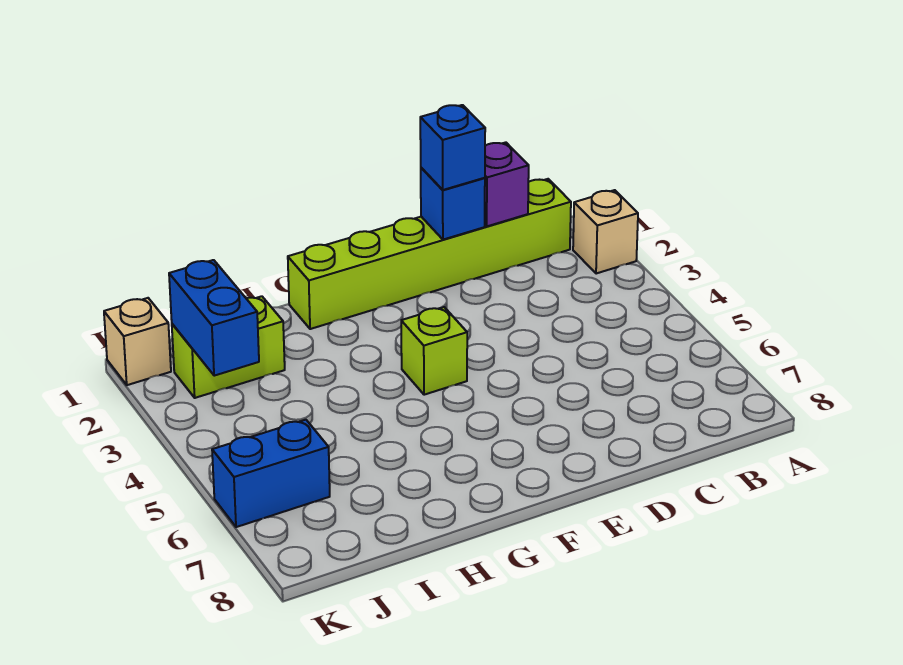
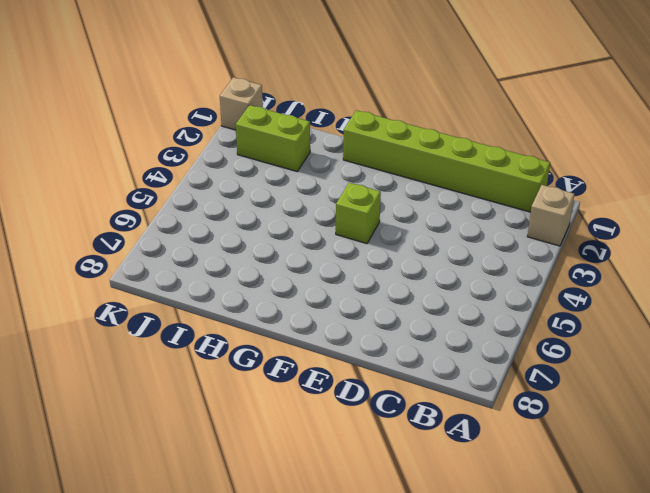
none -> blue brick J6:K6 level 1
none -> purple brick C1 level 2

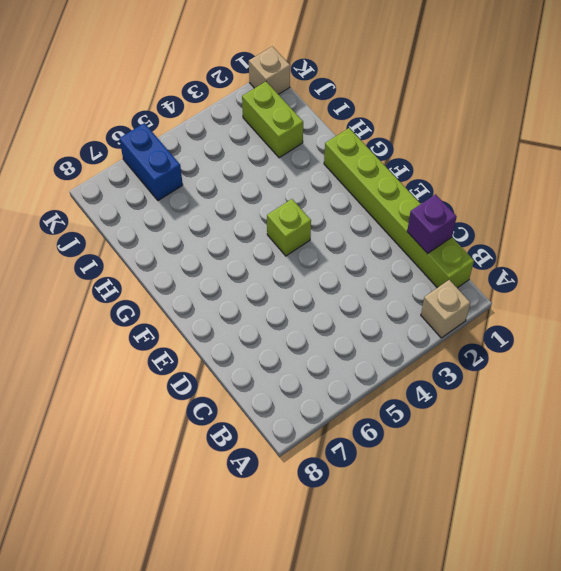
none -> blue brick D1 level 2
none -> blue brick J2:J3 level 2

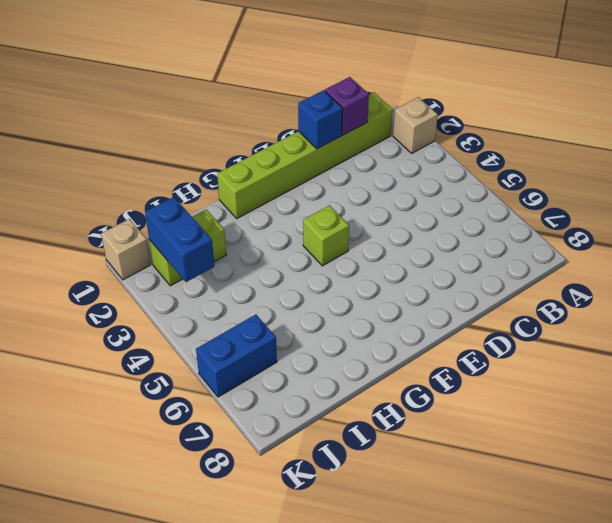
none -> blue brick D1 level 3

